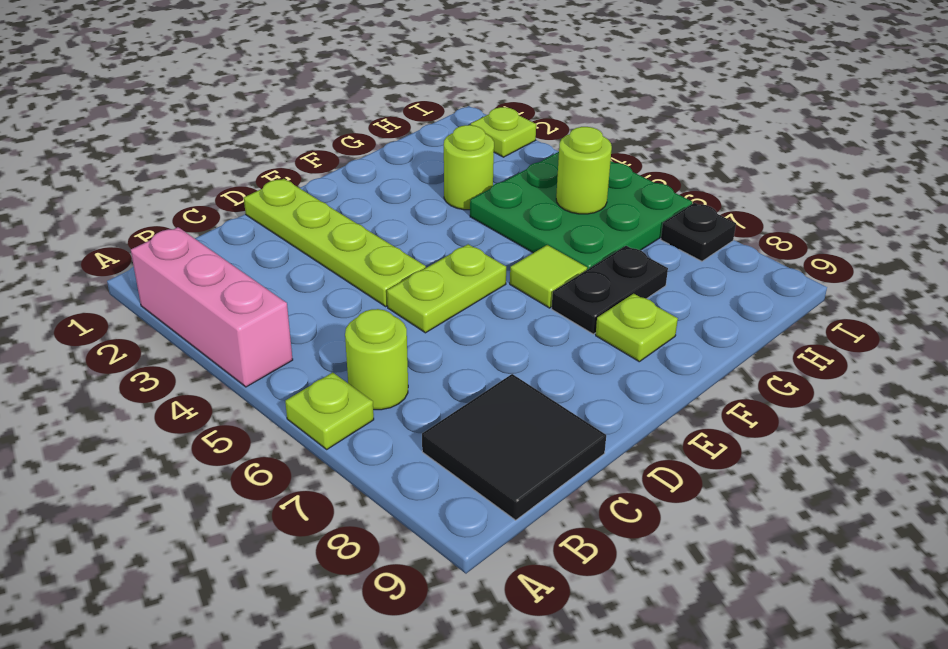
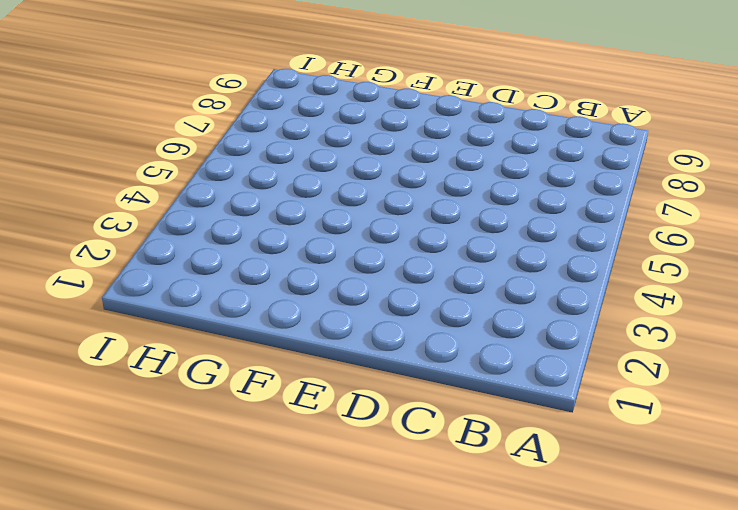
none -> pink brick A2:A4 level 1
none -> lime plate A6 level 1
none -> lime round brick B6 level 1

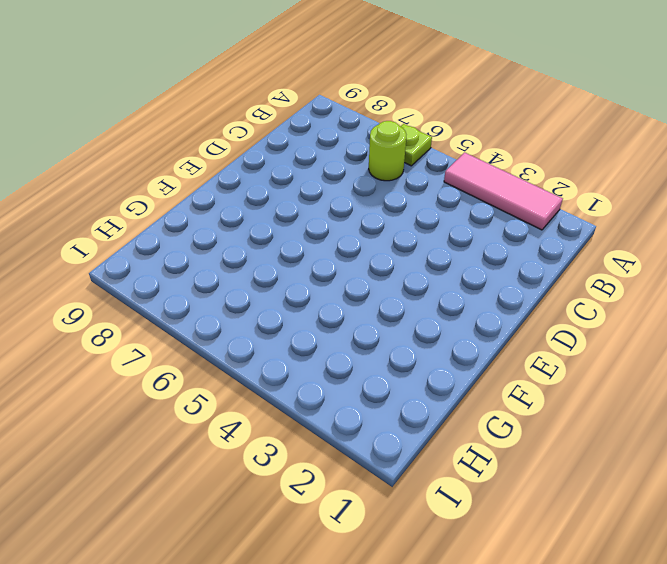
pink tile A2:A4 level 1 -> pink brick A2:A4 level 1
none -> black tile B8:C9 level 1
none -> lime plate D1:D4 level 1
none -> lime plate D5:E5 level 1

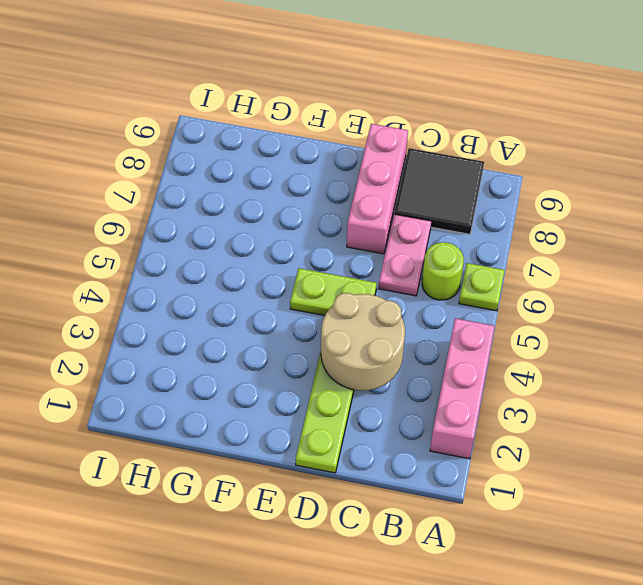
tan round brick C3:D4 level 2 -> none
pink plate C6:C7 level 1 -> none
pink brick D7:D9 level 1 -> none
none -> lime tile F6 level 1
none -> black plate F7:G7 level 1
none -> lime plate F8 level 1

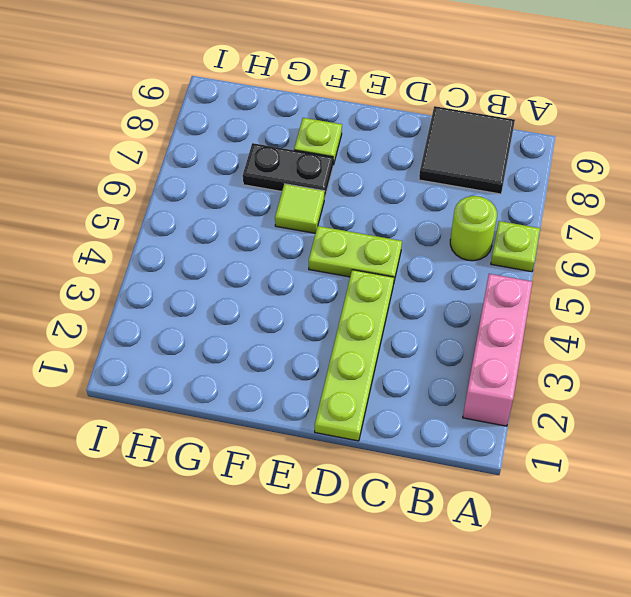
none -> lime round brick G3 level 1
none -> green plate G4:I6 level 1
none -> lime plate I2 level 1

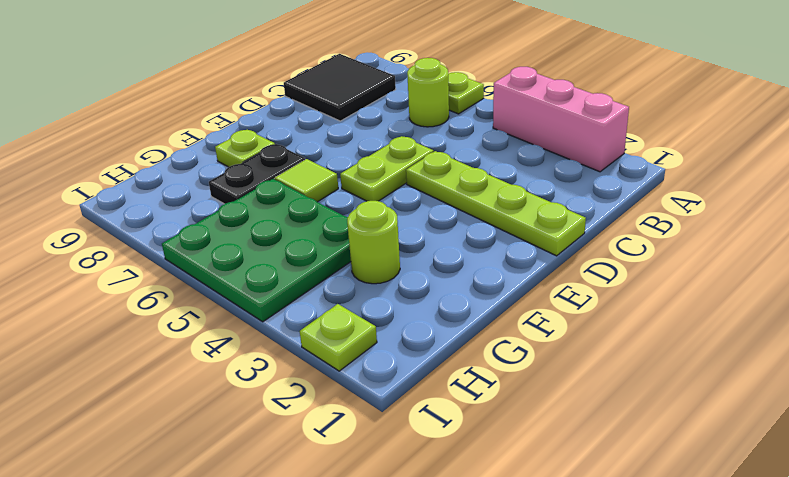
none -> black plate I7 level 1
none -> lime round brick H5 level 2

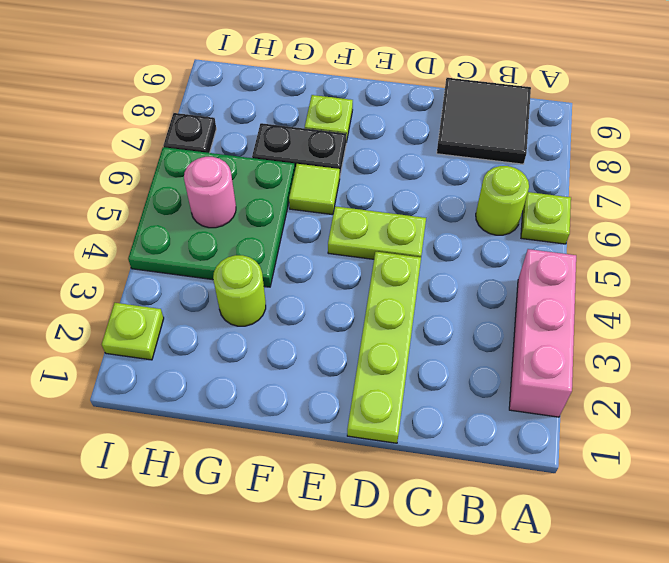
pink round brick H5 level 2 -> lime round brick H5 level 2

